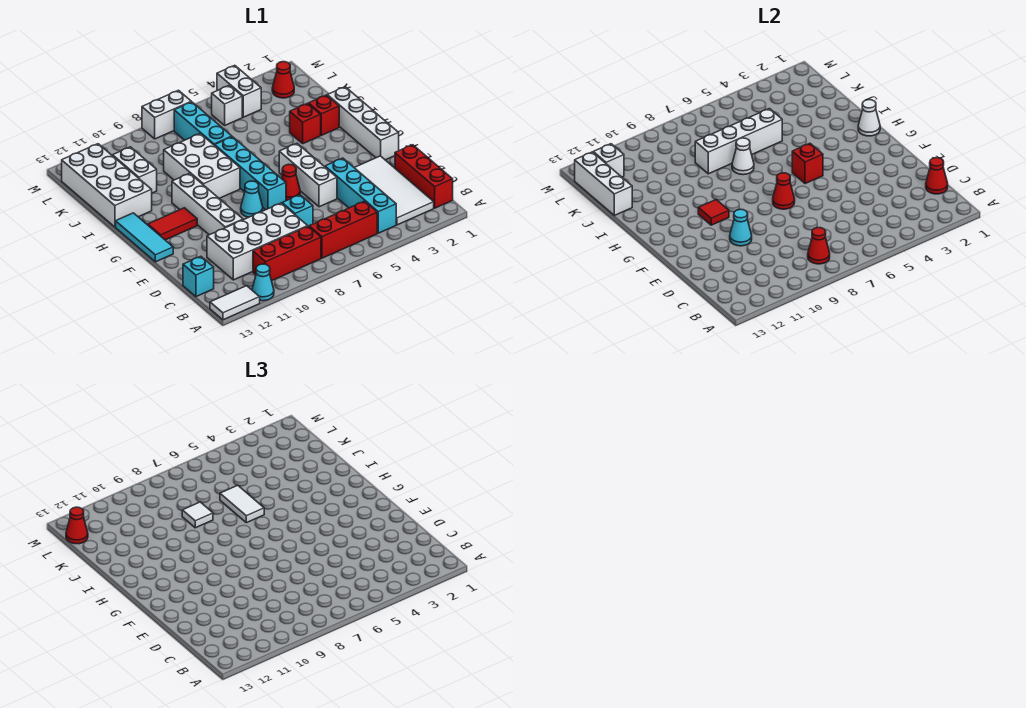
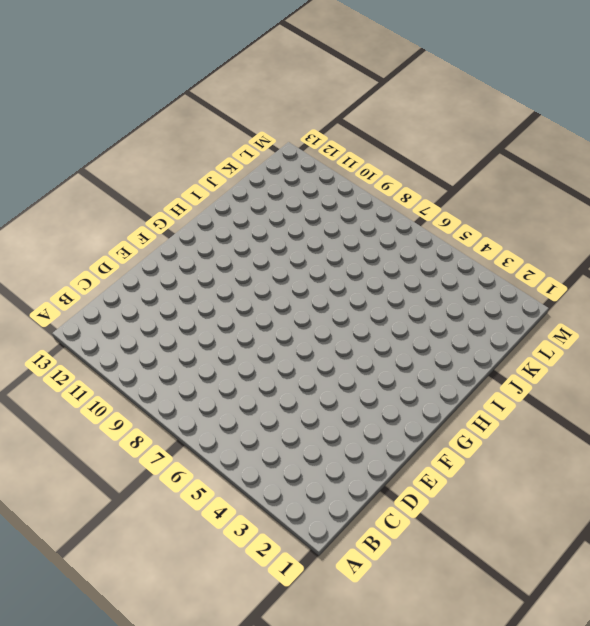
none -> cyan cone A11 level 1
none -> white tile A12:A13 level 1
none -> red brick B1:D1 level 1
none -> white tile B2:E3 level 1

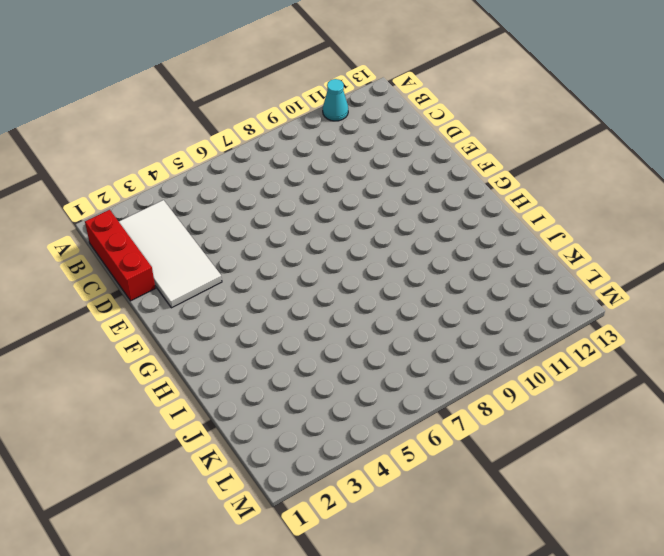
none -> white tile A12:A13 level 1
none -> cyan brick B4:E4 level 1
none -> red brick B5:B7 level 1
none -> red brick B8:B10 level 1

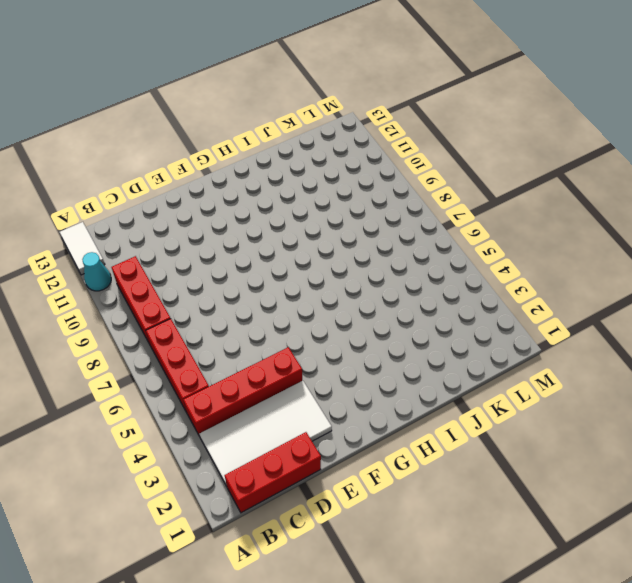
red brick B4:E4 level 1 -> cyan brick B4:E4 level 1
none -> white brick C8:D11 level 1
none -> cyan brick C13 level 1
none -> cyan brick D7 level 1
none -> white brick E5:G5 level 1

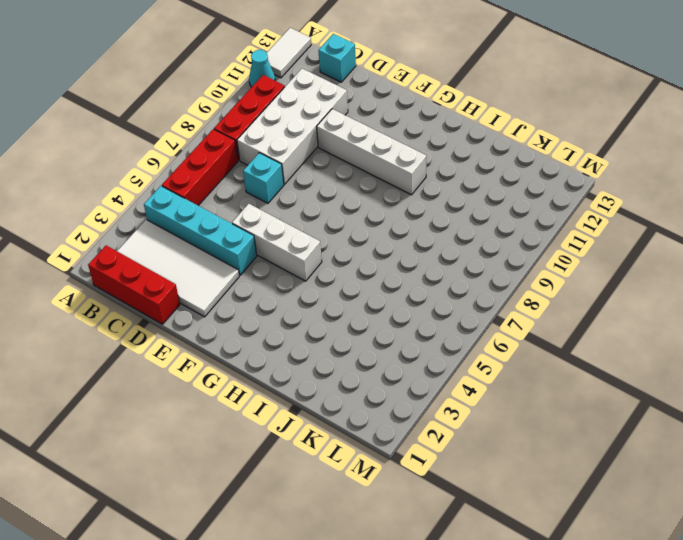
none -> white brick F1:I1 level 1
none -> red cone F6 level 1
none -> cyan brick F7:I7 level 1
none -> cyan cone F8 level 1

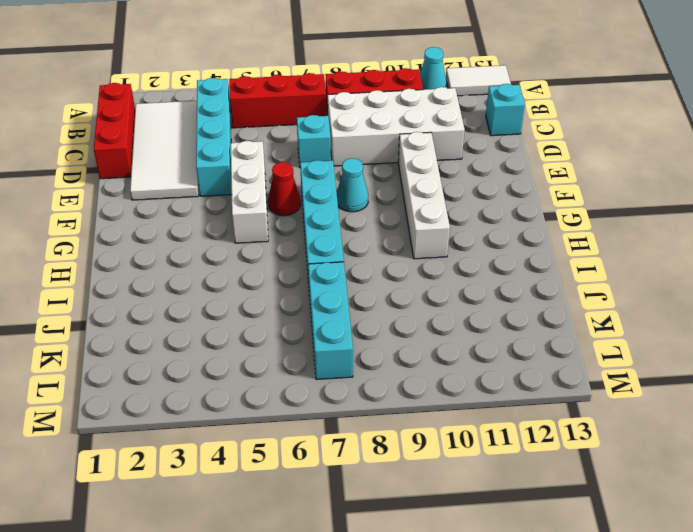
none -> white brick F1:I1 level 1
none -> cyan tile F13:H13 level 1
none -> red tile G11:G12 level 1
none -> white brick H8:J9 level 1

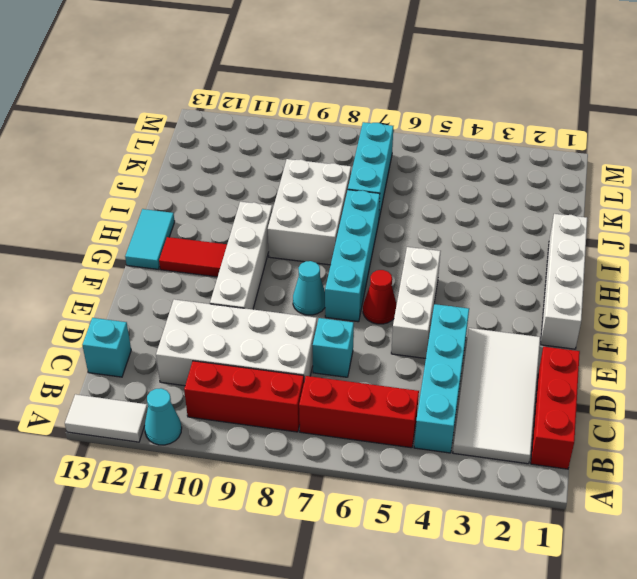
cyan tile G13:H13 level 1 -> cyan tile F13:H13 level 1
none -> red brick I2 level 1
none -> red brick I3 level 1
none -> white brick I12:L13 level 1
none -> white brick J11:K11 level 1

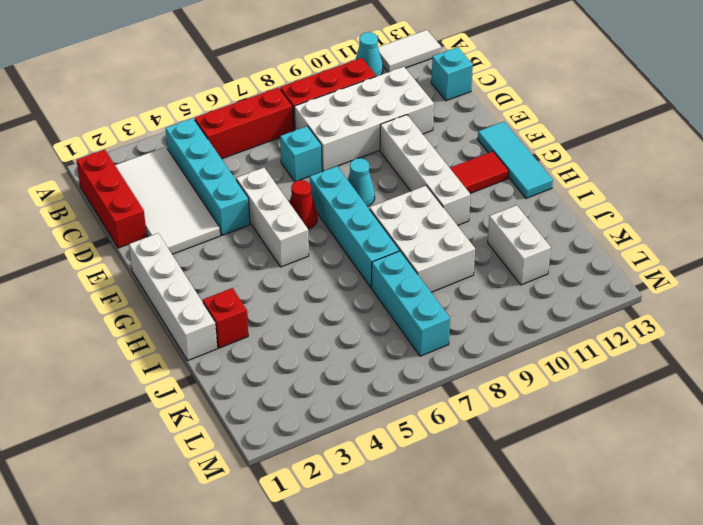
none -> red brick I3 level 1
none -> white brick I12:L13 level 1
none -> red cone L2 level 1
none -> white brick L4:M4 level 1

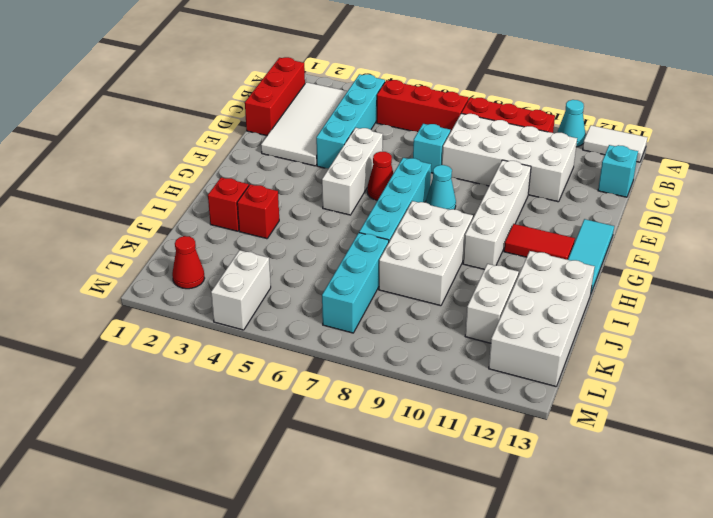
none -> white brick F1:I1 level 1
none -> white brick L5 level 1
none -> white brick M7:M8 level 1
none -> red cone B8 level 2

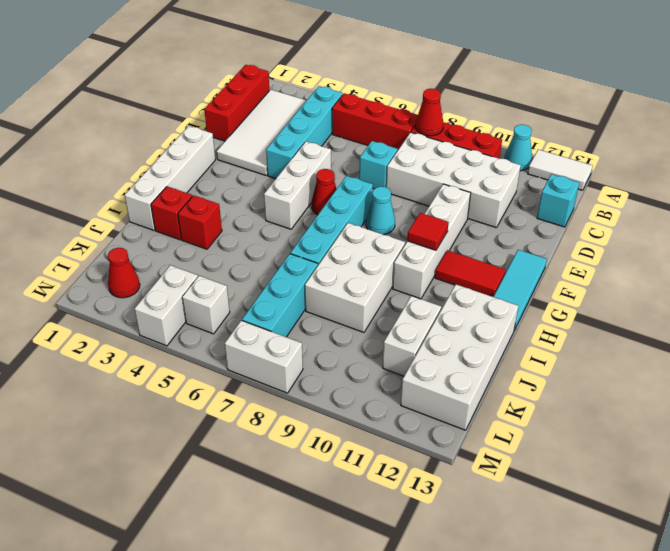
none -> red cone C1 level 2
none -> cyan cone E10 level 2
none -> red cone F7 level 2
none -> red brick G5 level 2

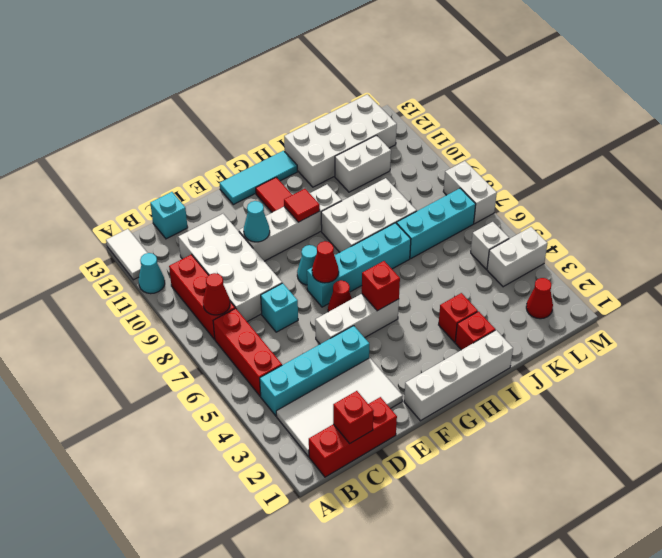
red brick C1 level 2 -> red cone C1 level 2
none -> white cone H1 level 2
none -> white cone I7 level 2
none -> white brick J5:J8 level 2
none -> white brick J13:L13 level 2

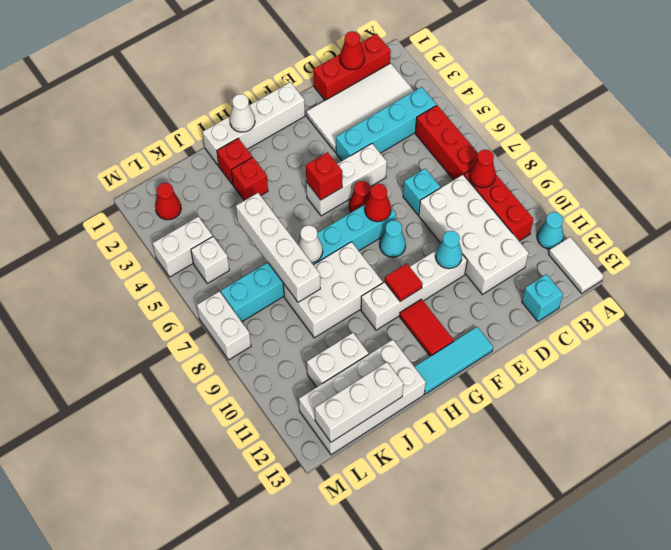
none -> white brick L12 level 2
none -> white tile I6:J6 level 3
none -> white tile J8 level 3
none -> red cone L13 level 3

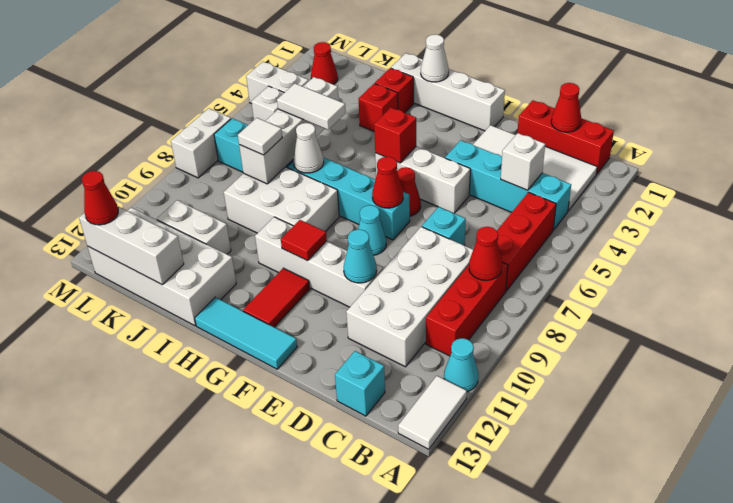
white brick C4 level 2 -> white brick L12 level 2

